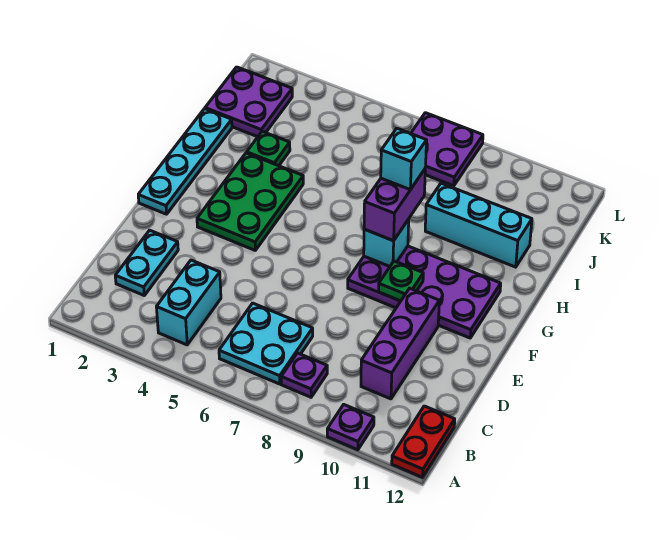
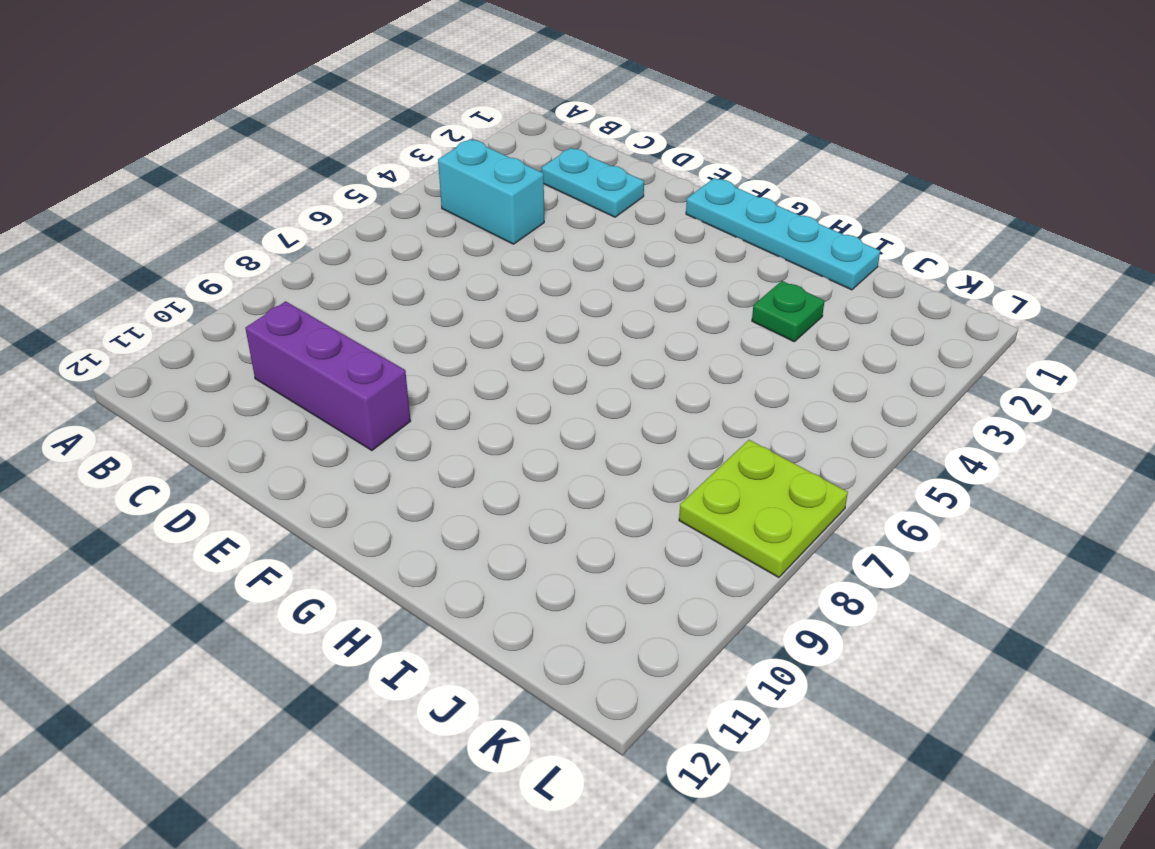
lime plate K7:L8 level 1 -> purple plate K7:L8 level 1
none -> purple plate A10 level 1
none -> red plate A12:B12 level 1
none -> cyan plate B6:C7 level 1

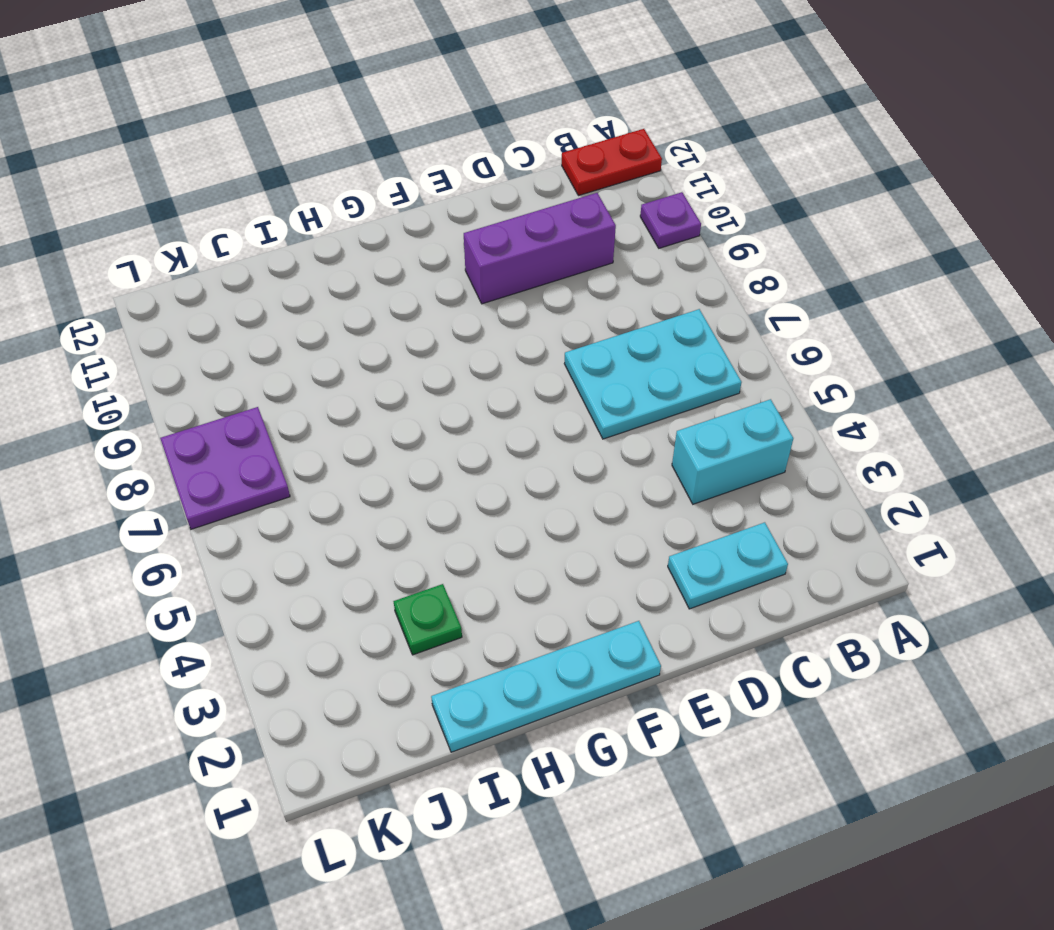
cyan plate B6:D7 level 1 -> cyan plate B6:C7 level 1
none -> purple plate B8 level 1
none -> green plate F3:H4 level 1
none -> purple plate F8:G11 level 1

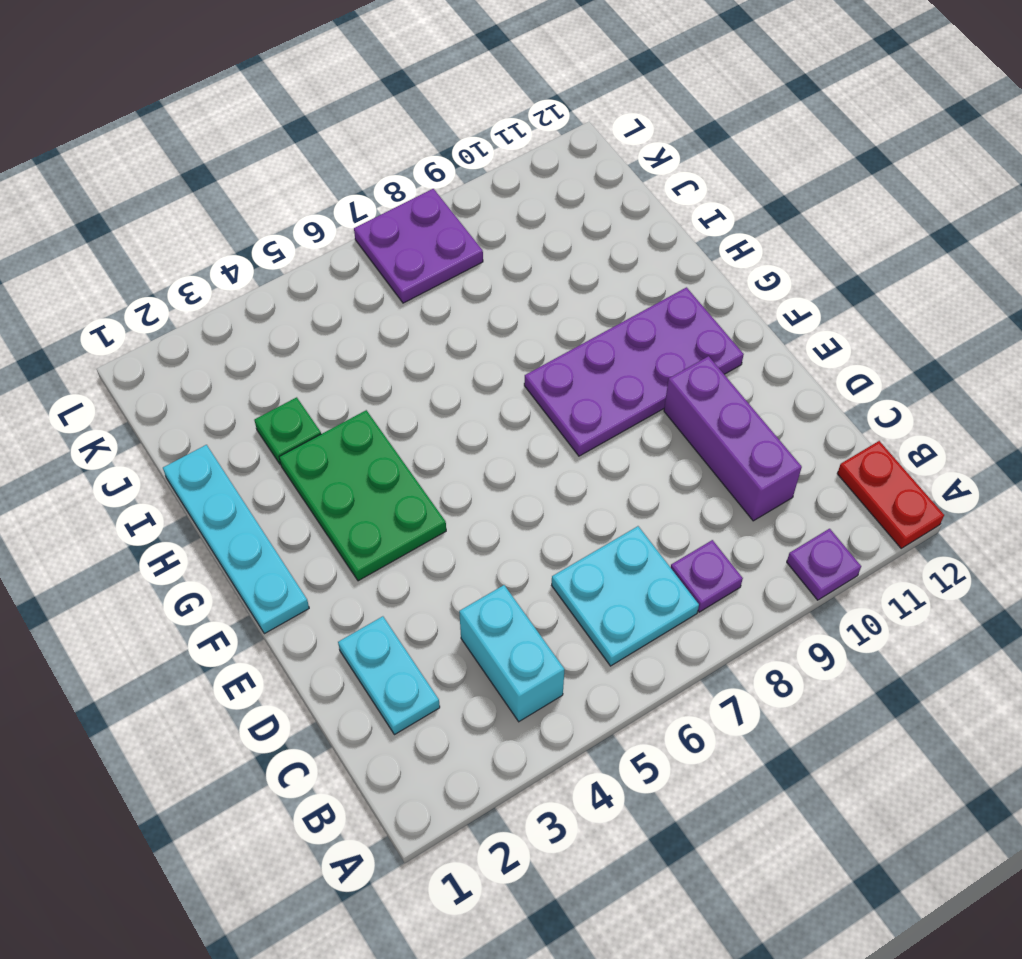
none -> cyan brick I9:I11 level 1
none -> purple plate J1:K2 level 1
none -> green plate F9 level 2

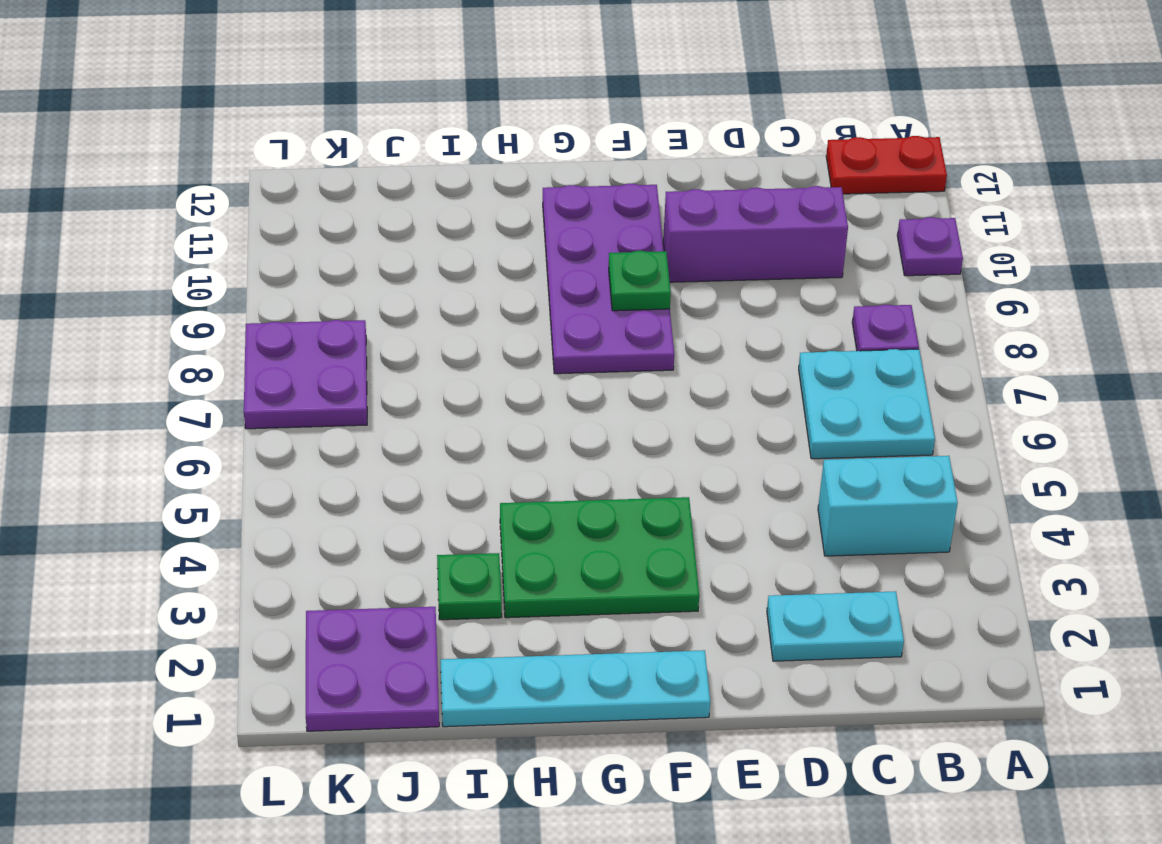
none -> cyan brick I9:I11 level 1
none -> cyan brick G8 level 2
none -> purple brick G8:H8 level 3

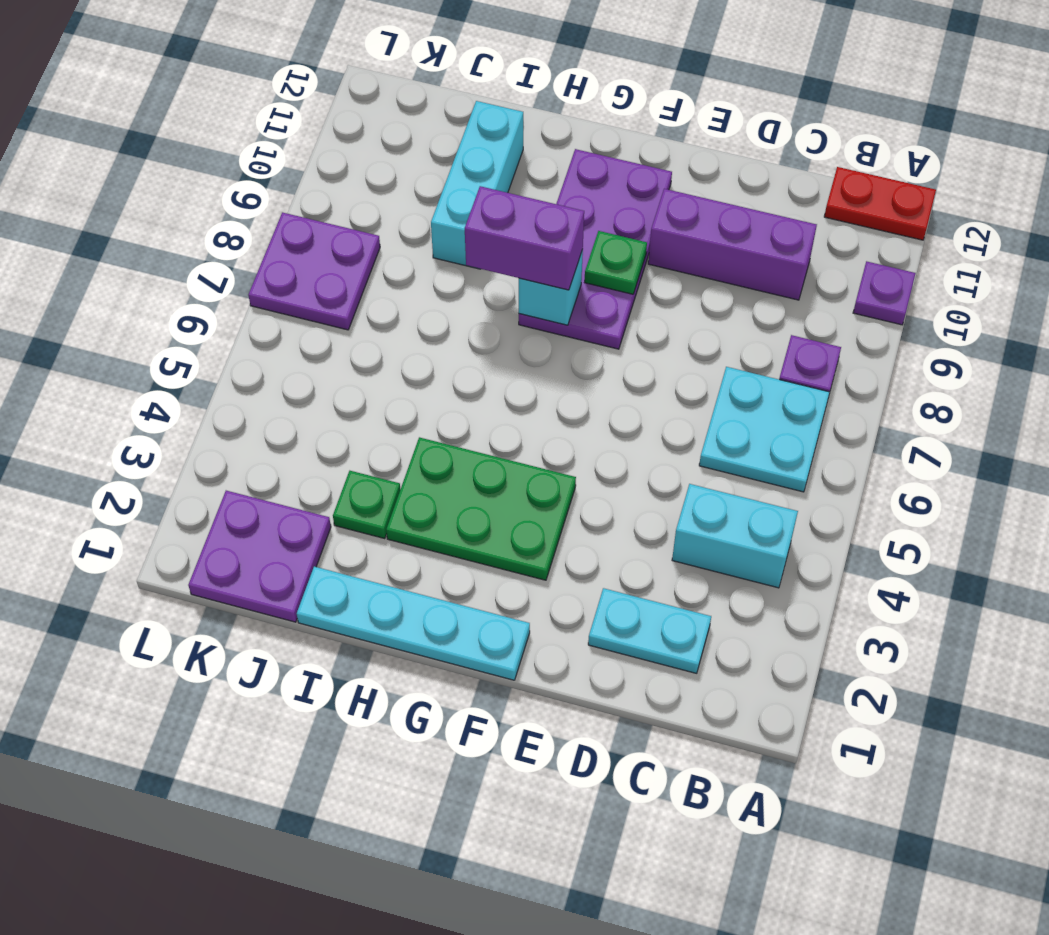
none -> cyan brick H8 level 4

